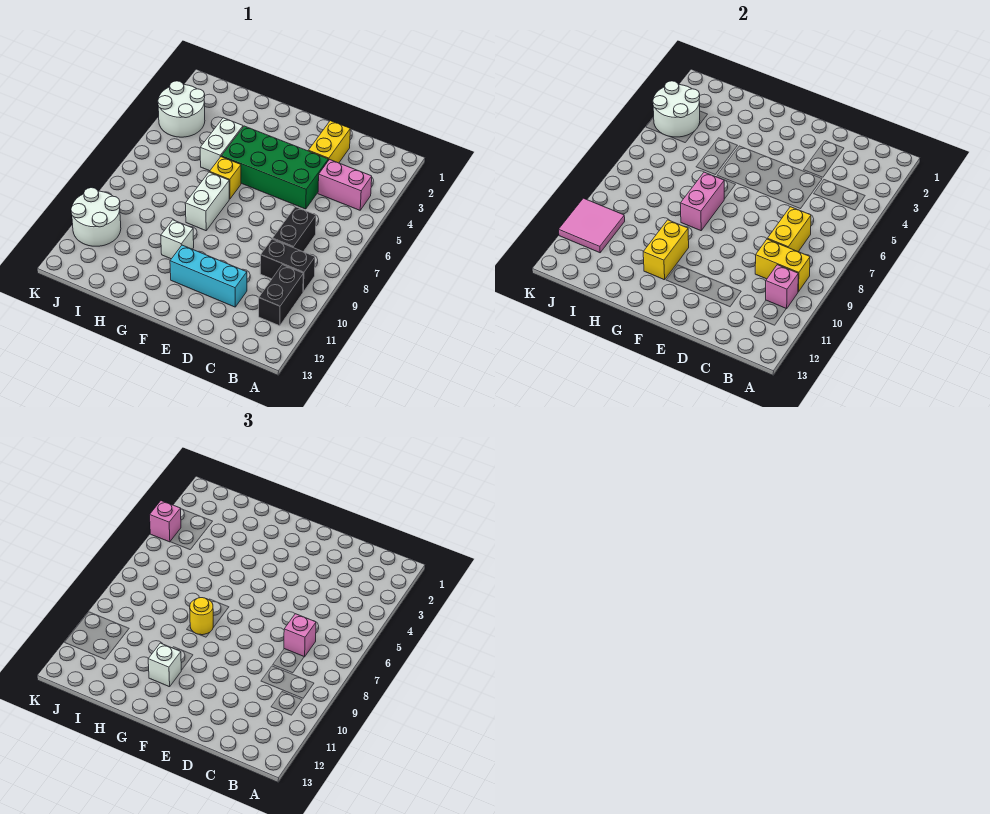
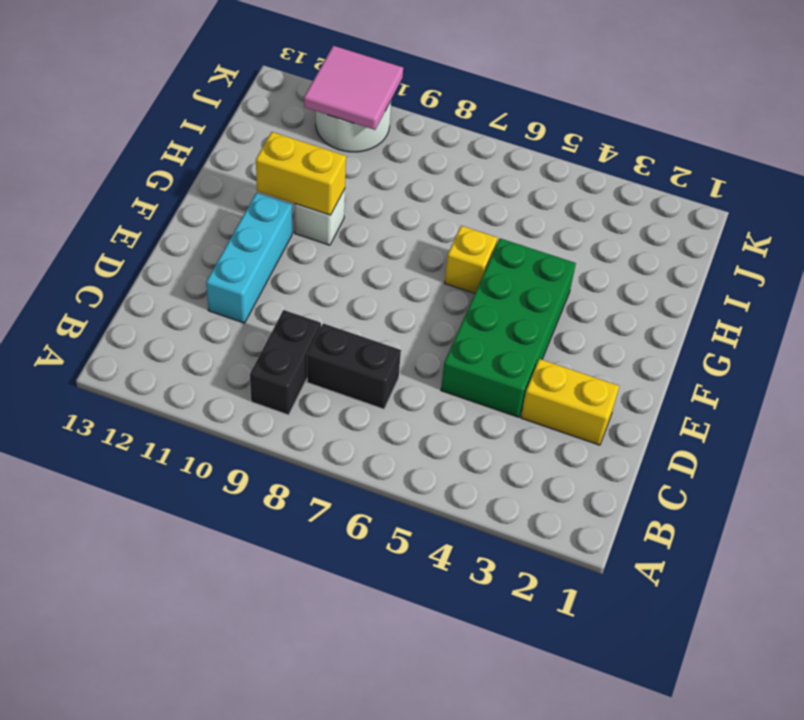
none -> pink brick B4:C4 level 1
none -> black brick B10:B11 level 1
none -> white brick G7:G8 level 1

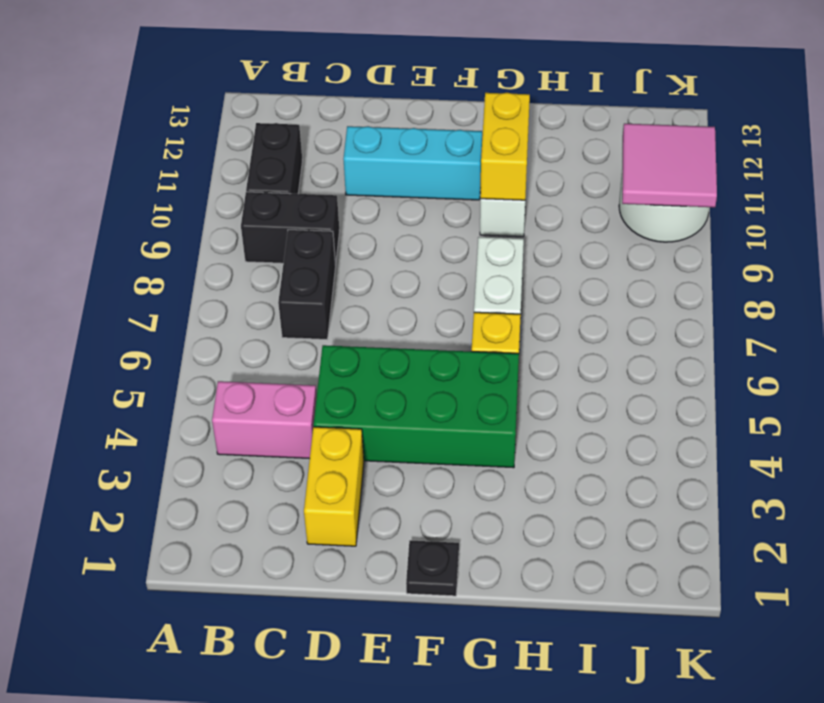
black plate F1 level 1 -> none
none -> white brick H4:H5 level 1
none -> white round brick J3:K4 level 1
none -> yellow brick B9:C9 level 2

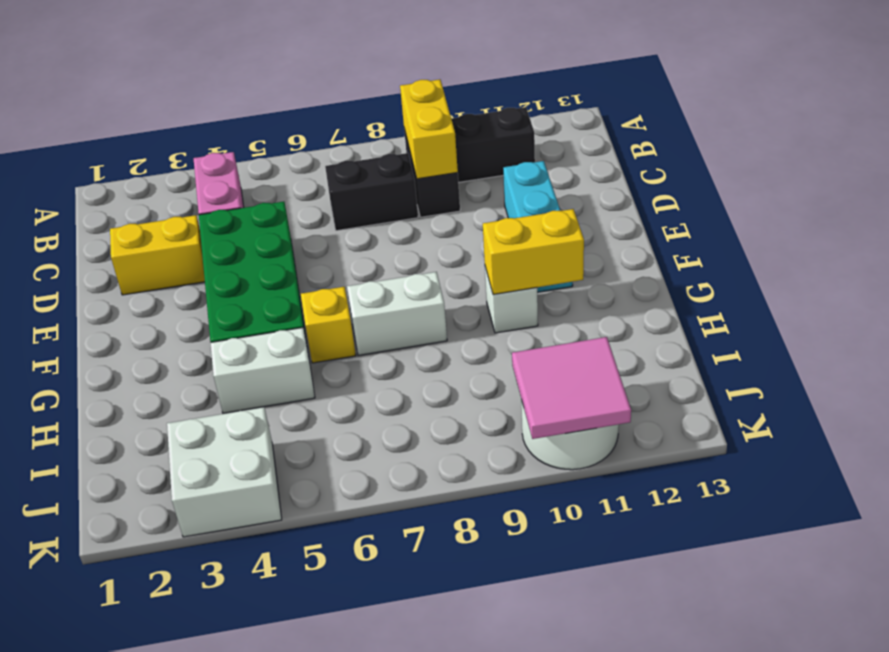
white brick J3:K4 level 1 -> white round brick J3:K4 level 1
none -> pink brick B10 level 2
none -> yellow brick C7:C8 level 2
none -> pink brick G7:G8 level 2

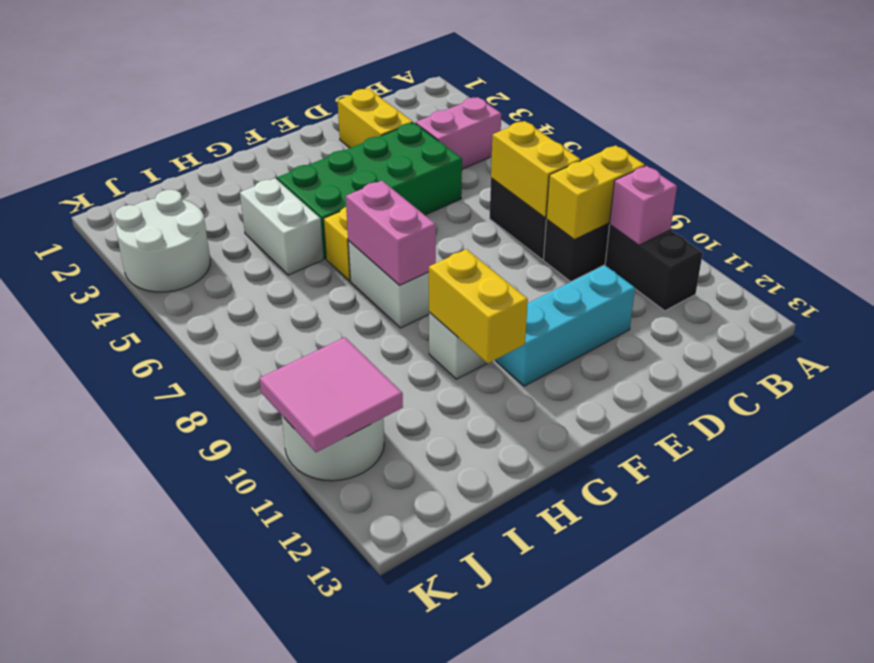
none -> white round brick J3:K4 level 2
none -> pink brick C7 level 3
none -> yellow round brick G8 level 3

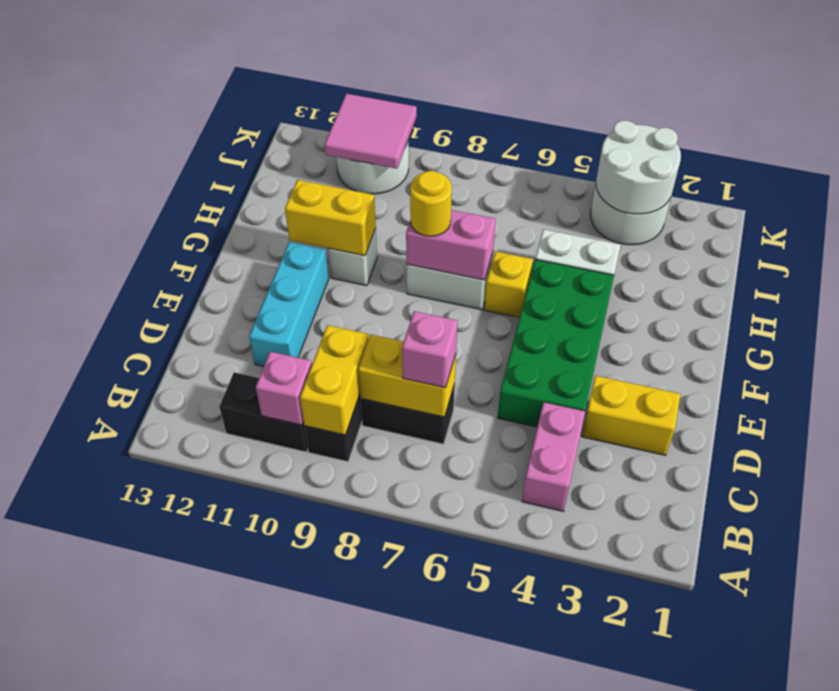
none -> white brick G11 level 3
none -> pink brick K4 level 3

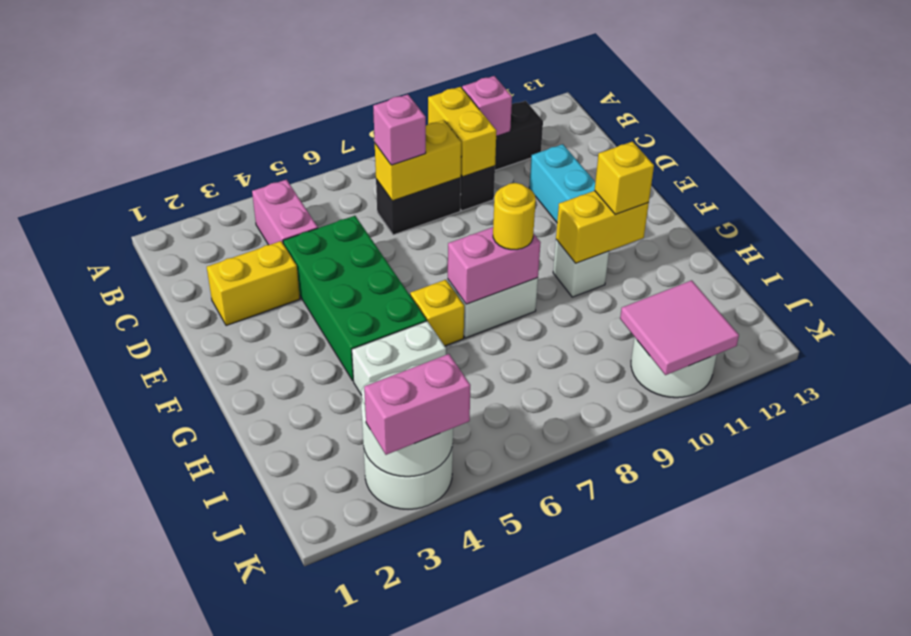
yellow brick G11 level 3 -> white brick G11 level 3
pink brick K3:K4 level 3 -> pink brick K4 level 3

